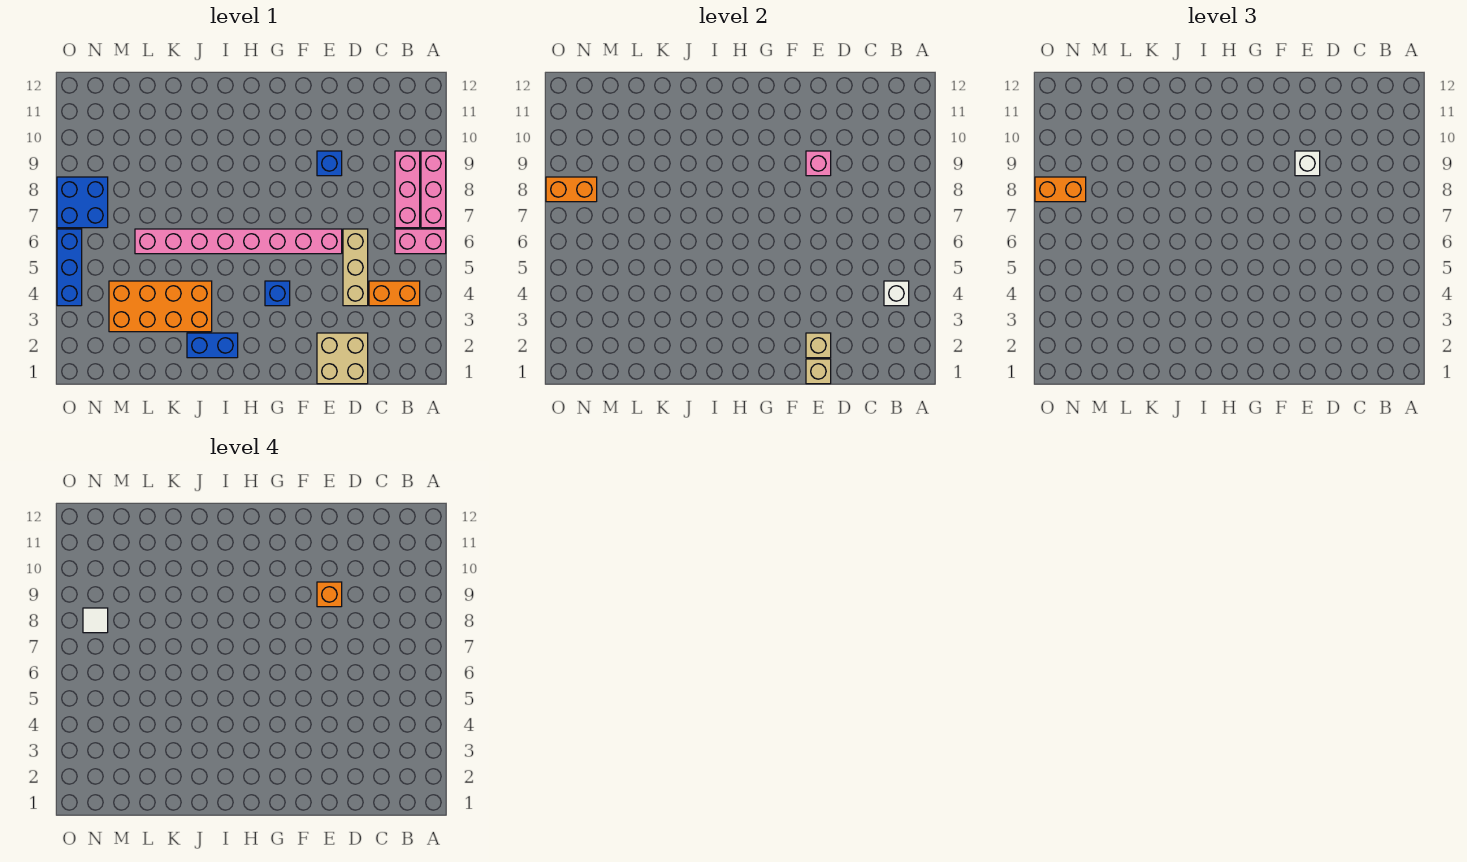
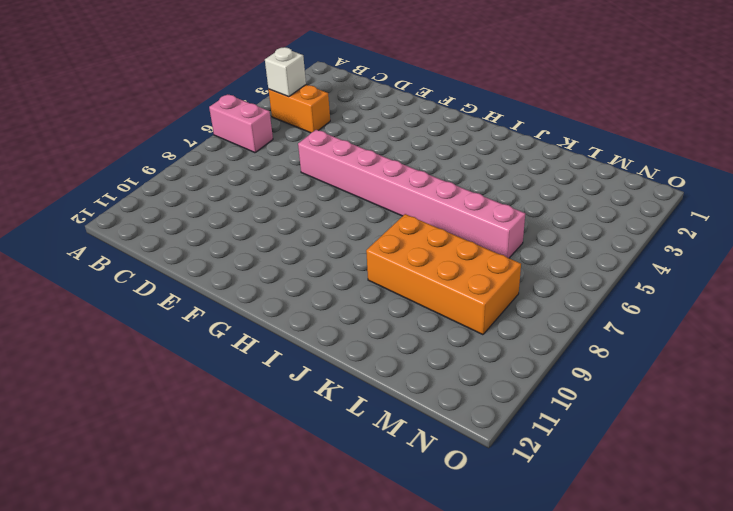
orange brick J8:M9 level 1 -> orange brick J3:M4 level 1
none -> pink brick A7:A9 level 1
none -> pink brick B7:B9 level 1
none -> tan brick D1:E2 level 1

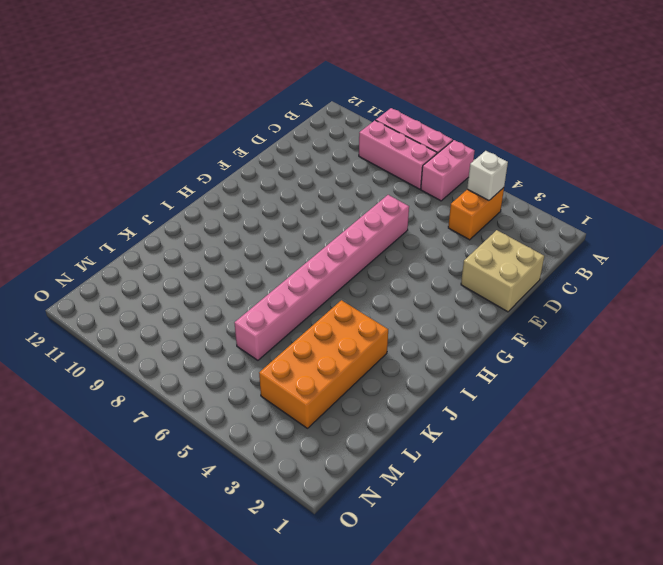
none -> tan brick D4:D6 level 1
none -> blue brick E9 level 1
none -> blue brick G4 level 1

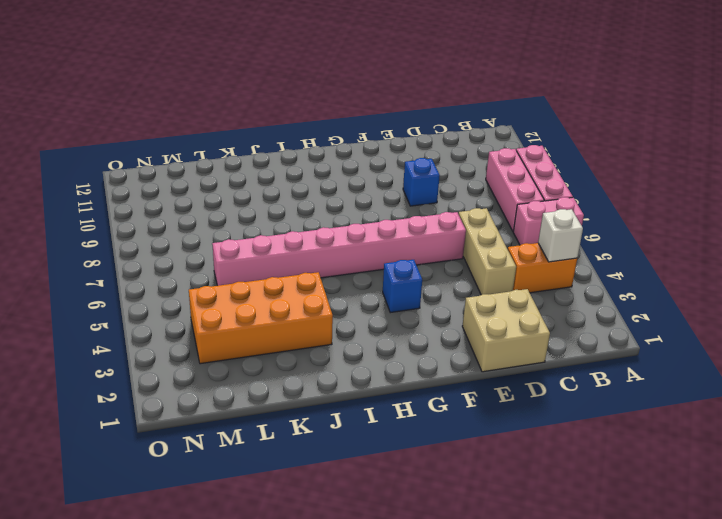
none -> blue brick I2:J2 level 1
none -> blue brick N7:O8 level 1
none -> blue brick O4:O6 level 1

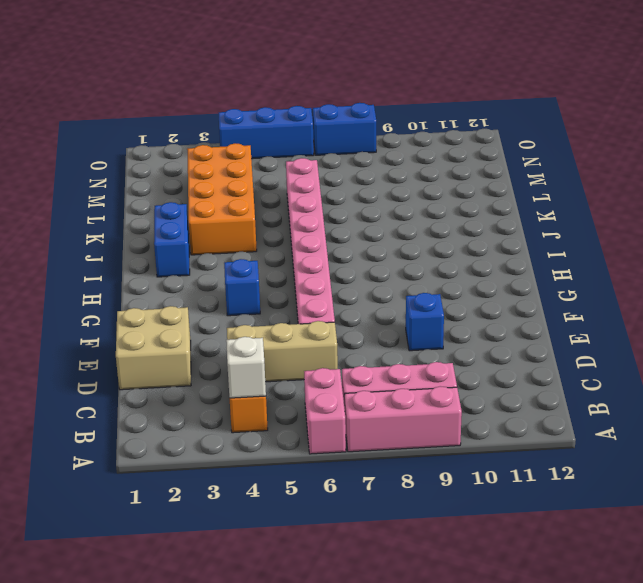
blue brick O7:O8 level 1 -> blue brick N7:O8 level 1
none -> tan brick E1 level 2
none -> tan brick E2 level 2
none -> pink brick E9 level 2

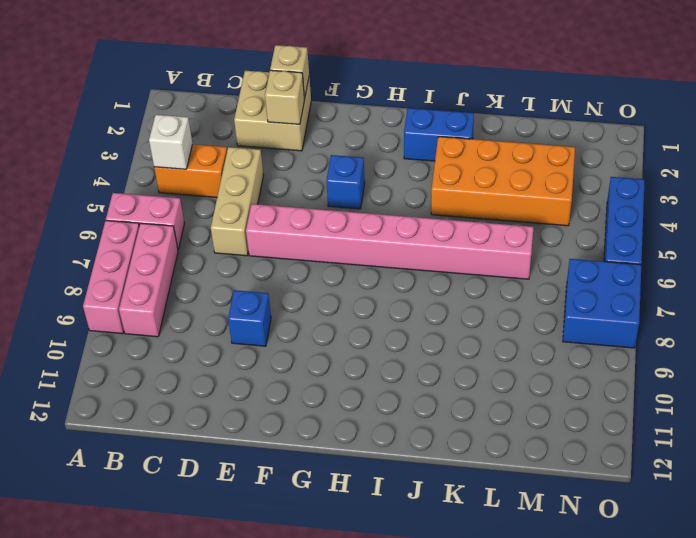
none -> pink brick E9 level 2
none -> orange brick N8:O8 level 2
none -> white brick E9 level 3

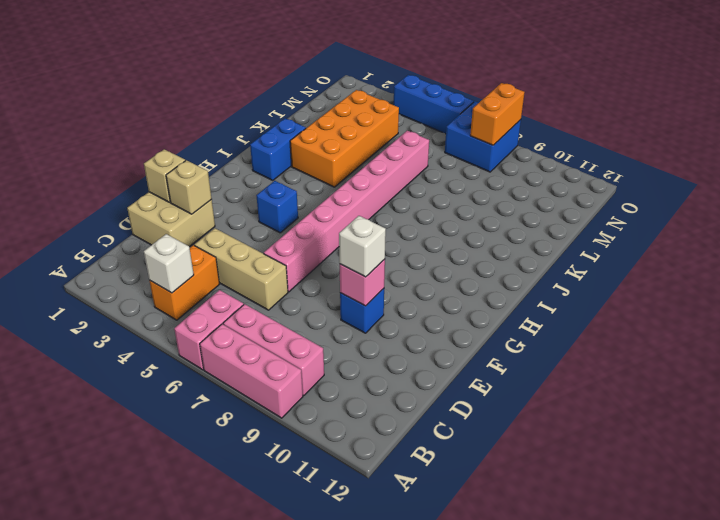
none -> orange brick N8:O8 level 3
none -> orange brick E9 level 4
none -> white tile N8 level 4

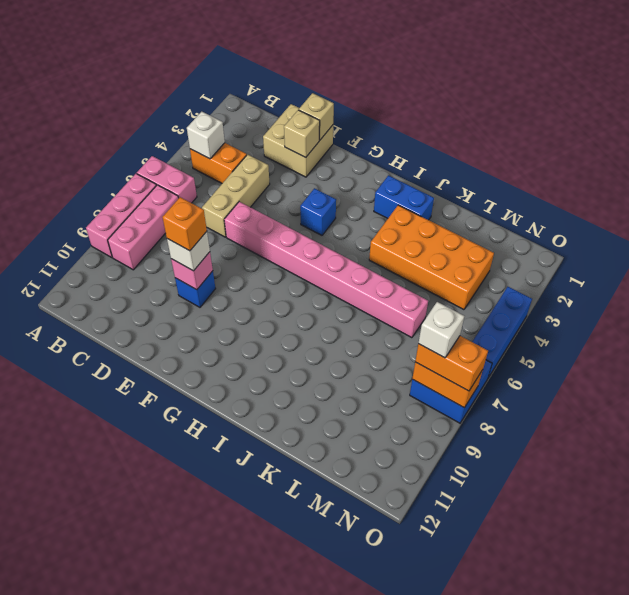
white brick N8 level 4 -> white tile N8 level 4

